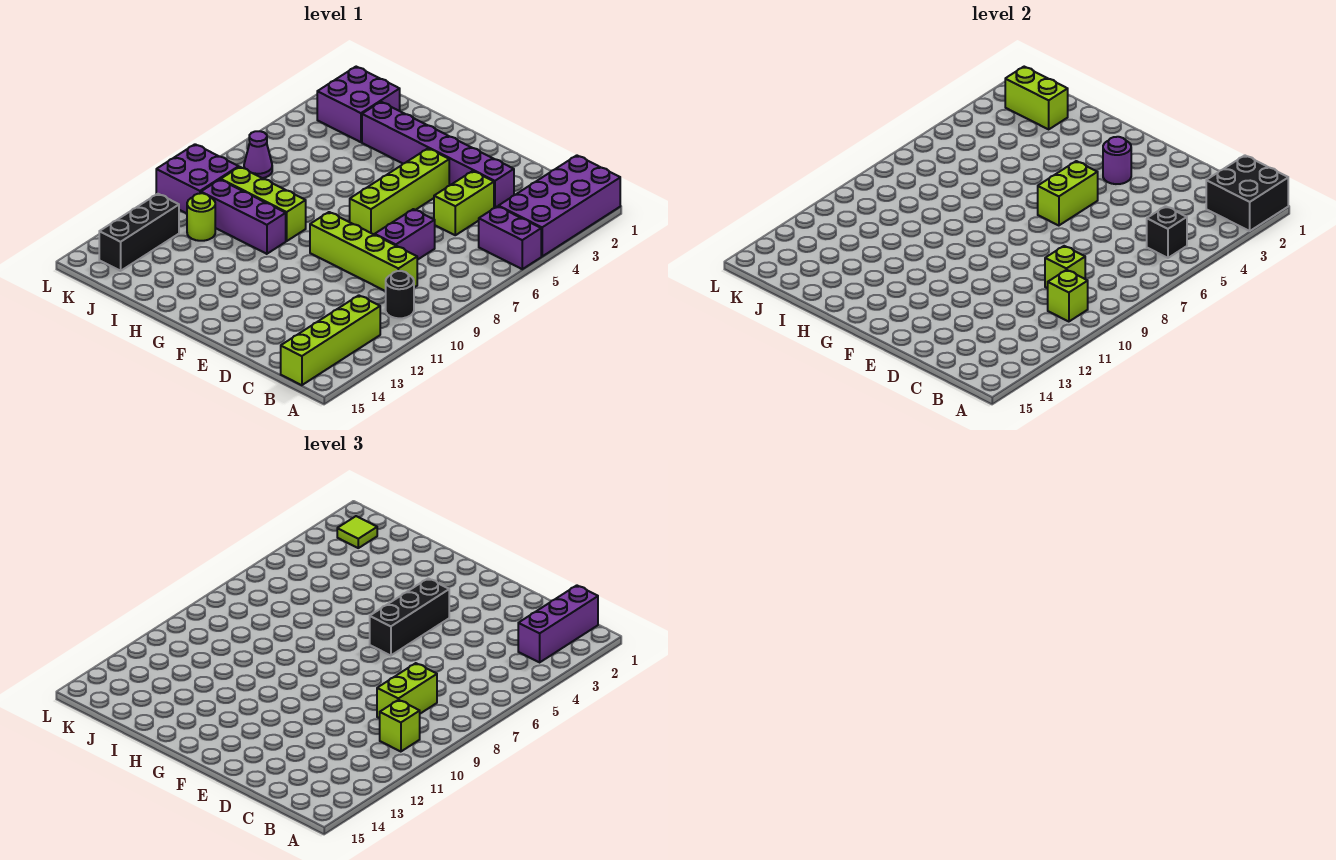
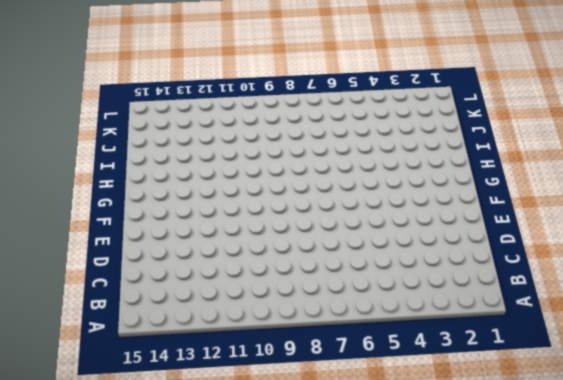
none -> purple brick A1:B4 level 1
none -> purple brick A5:B5 level 1
none -> black round brick B10 level 1

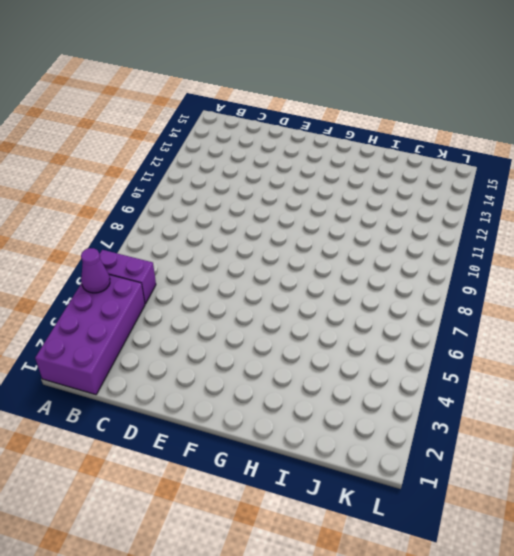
purple cone A4 level 2 -> purple cone K7 level 1
none -> black round brick B10 level 1
none -> lime brick B12:B15 level 1
none -> lime brick C9:F9 level 1

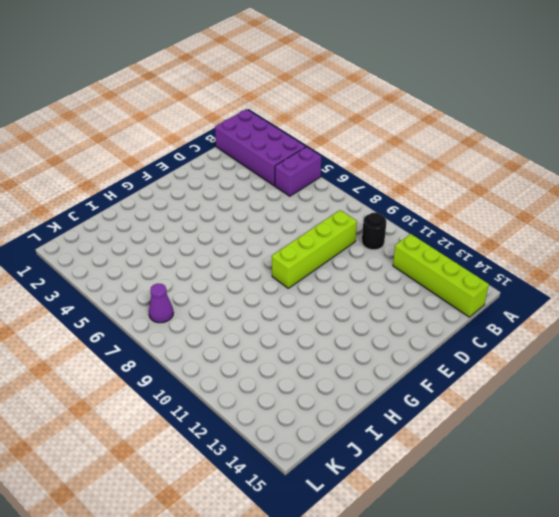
none -> purple brick D3:I3 level 1
none -> lime brick D4:D5 level 1
none -> purple brick D7:D8 level 1

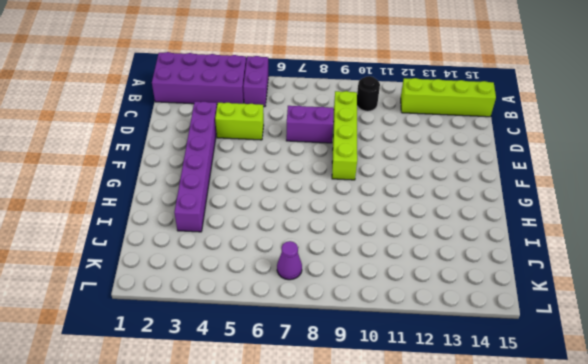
none -> lime brick F4:F7 level 1
none -> lime brick H9:J9 level 1
none -> purple brick H10:J10 level 1

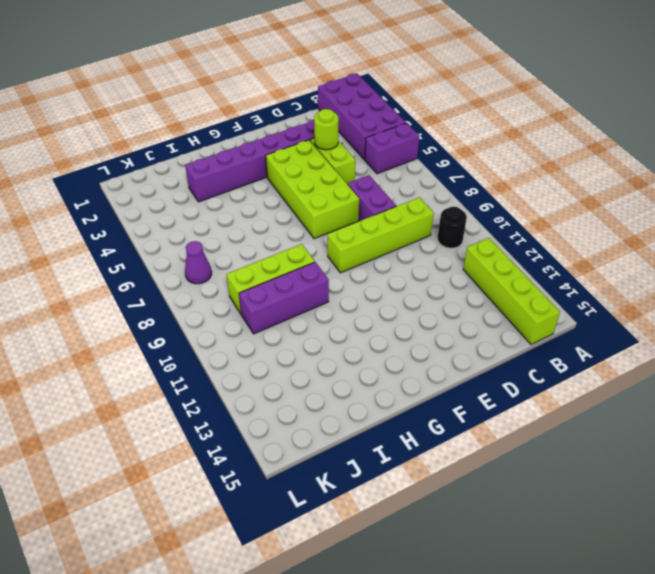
lime round brick D4 level 2 -> lime round brick J11 level 1
lime brick E4:F7 level 1 -> lime brick F4:F7 level 1
none -> purple brick J2:K3 level 1
none -> purple brick K9:L10 level 1
none -> black brick K12:K14 level 1

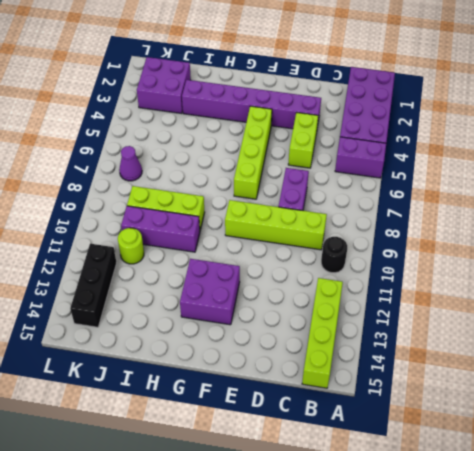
purple brick F12:G13 level 1 -> purple brick K9:L10 level 1
none -> black brick A1:B2 level 2
none -> black brick B5 level 2
none -> lime brick B10 level 2

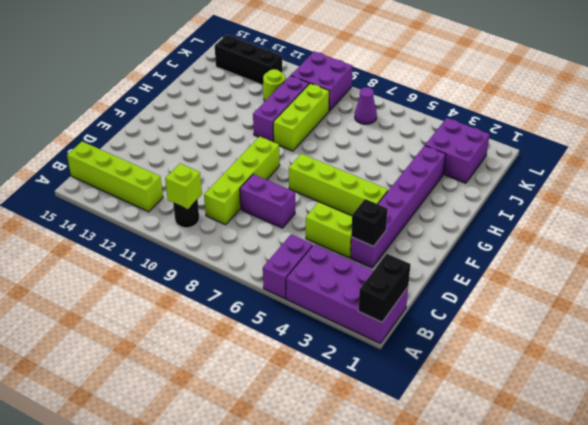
black brick A1:B1 level 2 -> black brick A1:B2 level 2
black brick D3 level 2 -> black brick B5 level 2
none -> lime brick C9 level 2
none -> purple round brick F3 level 2
none -> lime brick F5:F6 level 2

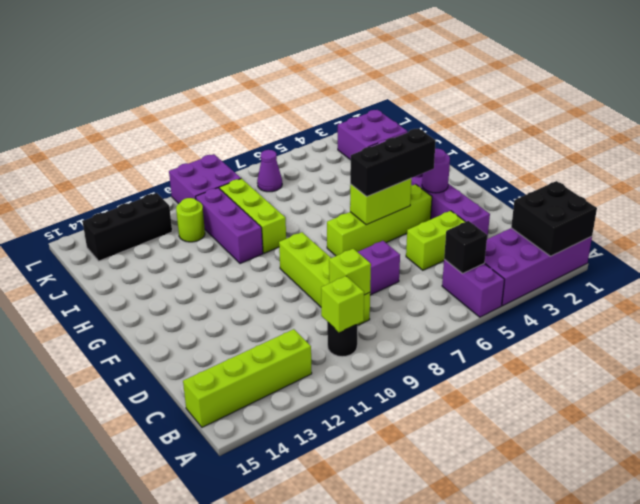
none -> lime brick J2:K2 level 2
none -> purple brick B1:B3 level 3
none -> lime brick B10 level 3

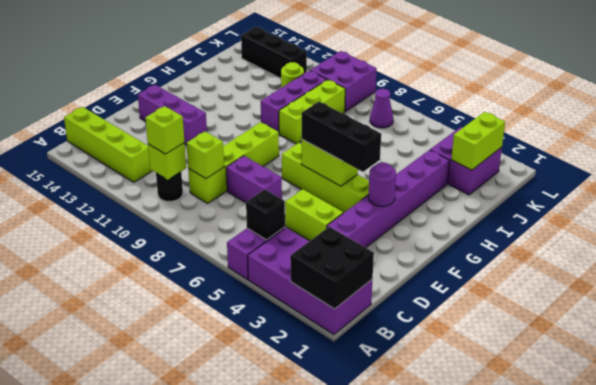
purple brick E12:E14 level 1 -> purple brick B1:B3 level 3
none -> lime brick C8:C9 level 3
none -> lime tile K2 level 3

